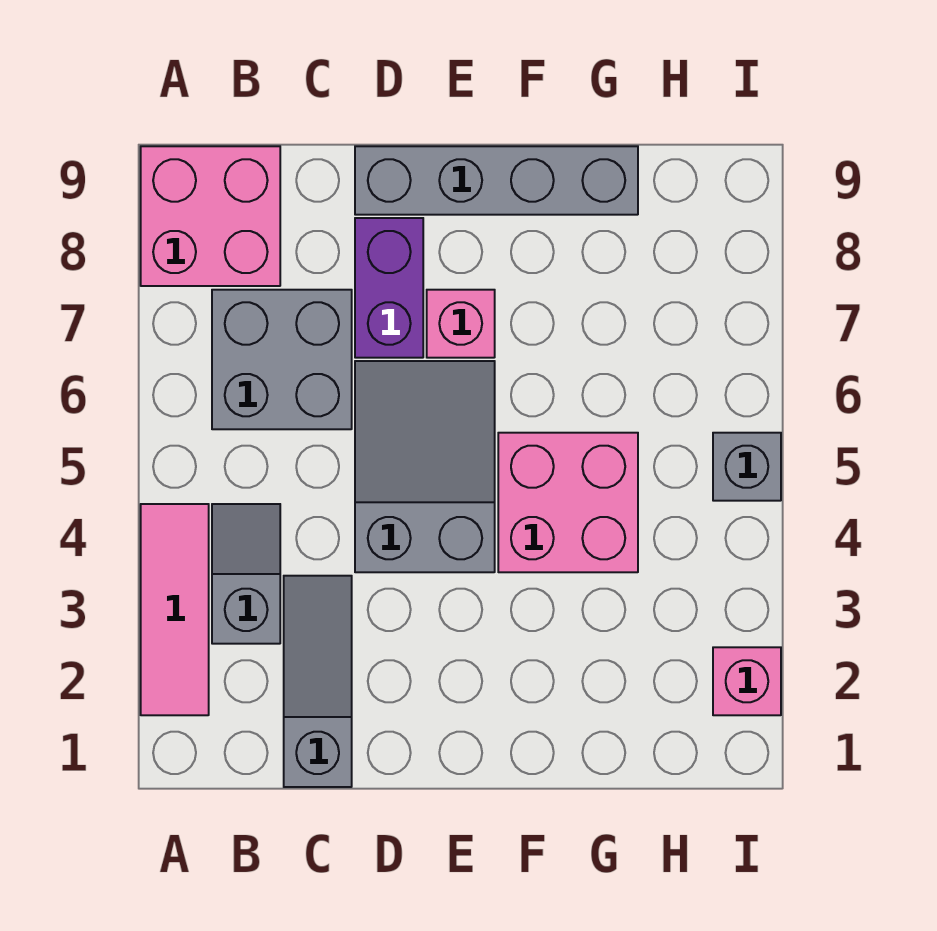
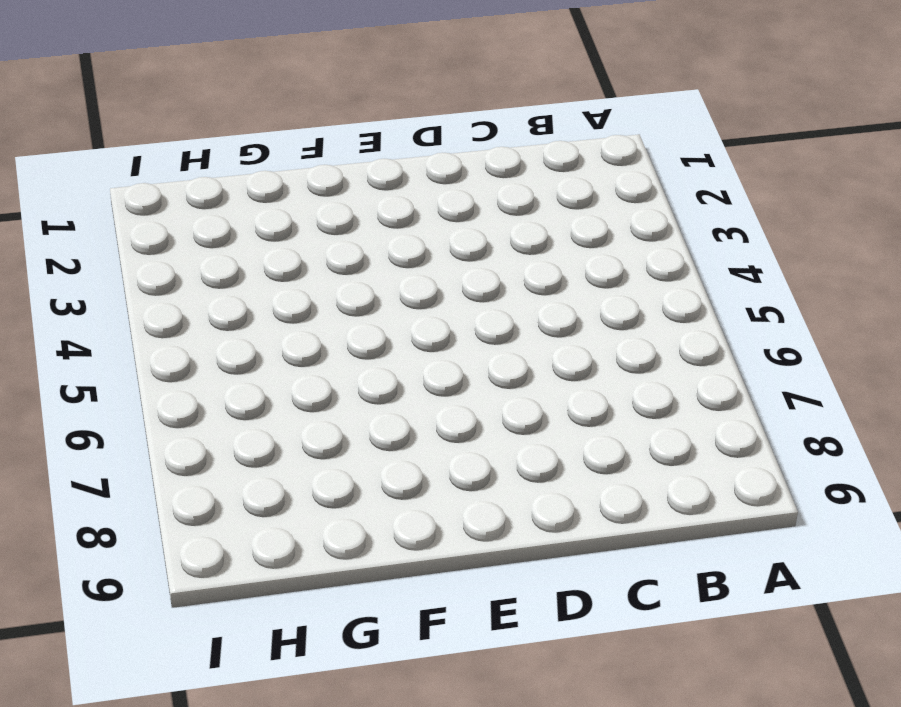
none -> pink tile A2:A4 level 1
none -> pink brick A8:B9 level 1
none -> grey slope B3:B4 level 1 top 3

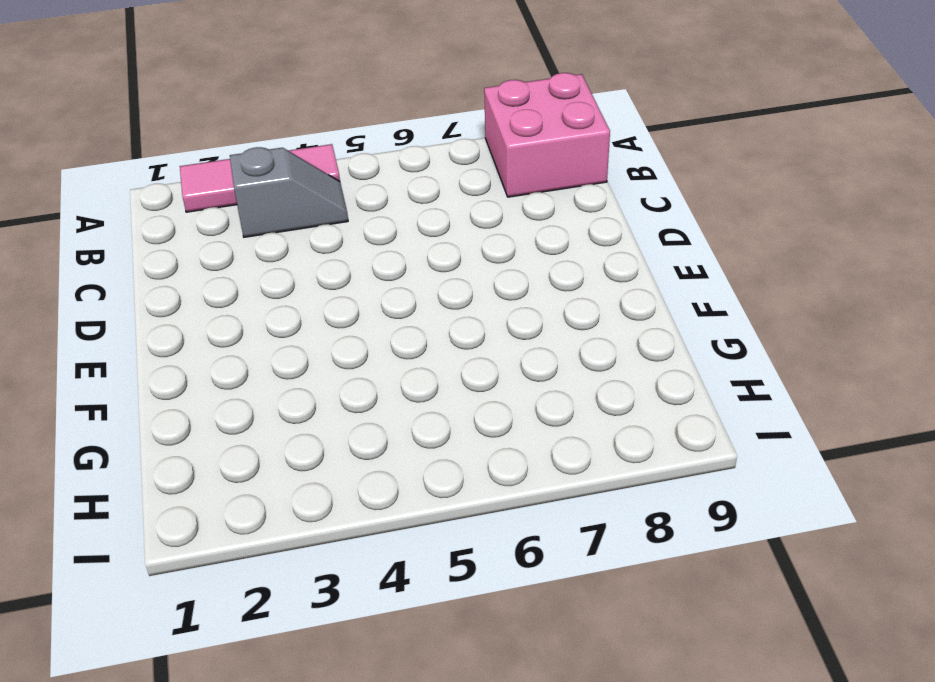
none -> grey brick B6:C7 level 1
none -> grey slope C1:C3 level 1 top 1
none -> grey slope D4:E6 level 1 top 4

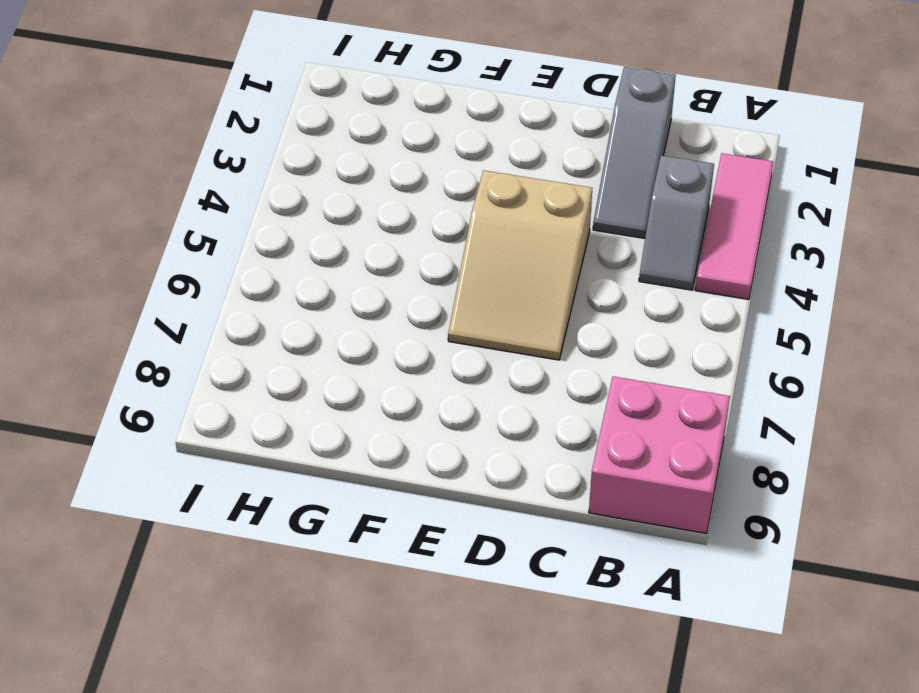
tan slope D4:E6 level 1 top 4 -> grey slope D4:E6 level 1 top 4
none -> grey brick B6:C7 level 1
none -> purple brick D7:D8 level 1
none -> grey brick D9:G9 level 1

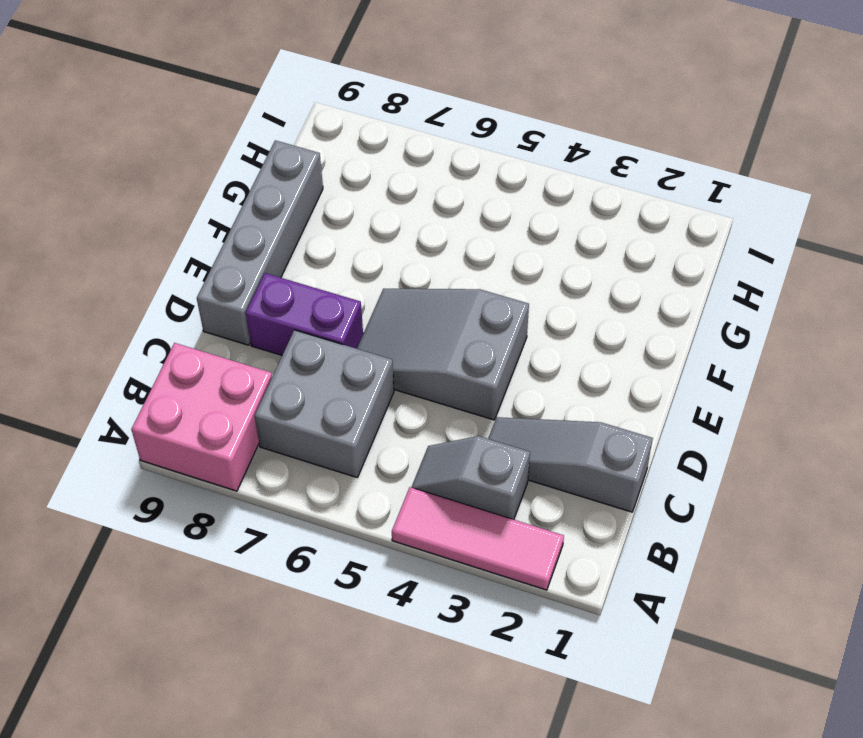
none -> pink brick E7 level 1
none -> pink brick F4:G5 level 1
none -> pink brick I2 level 1

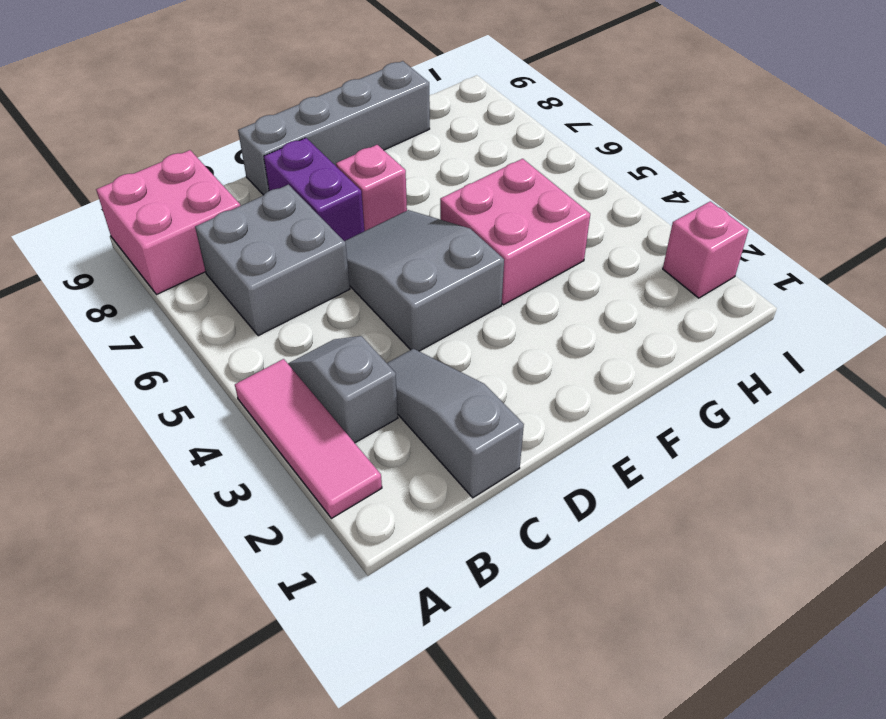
none -> grey brick I5 level 1

